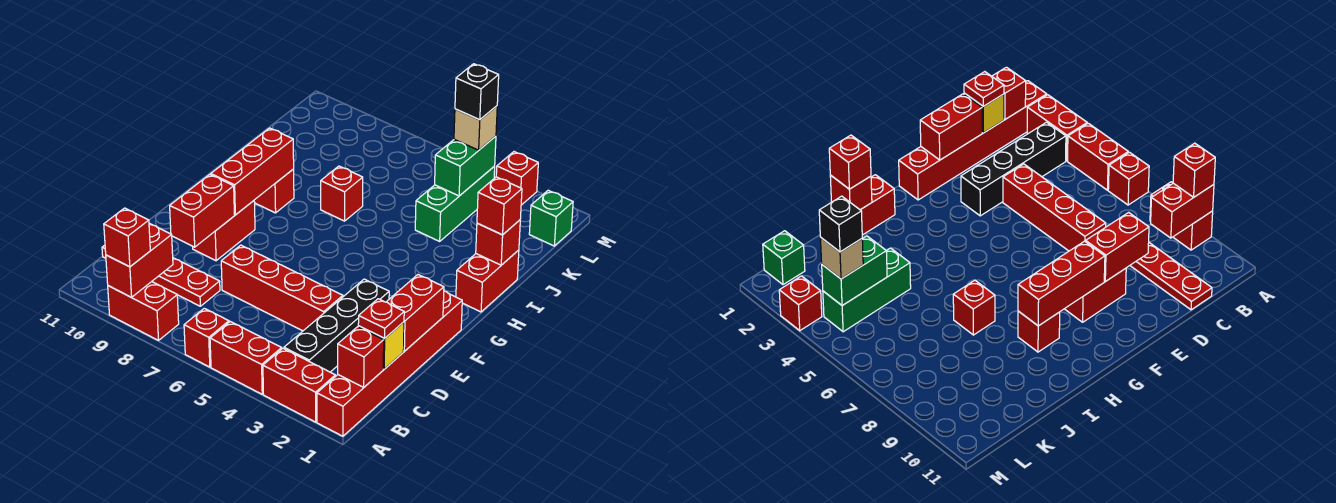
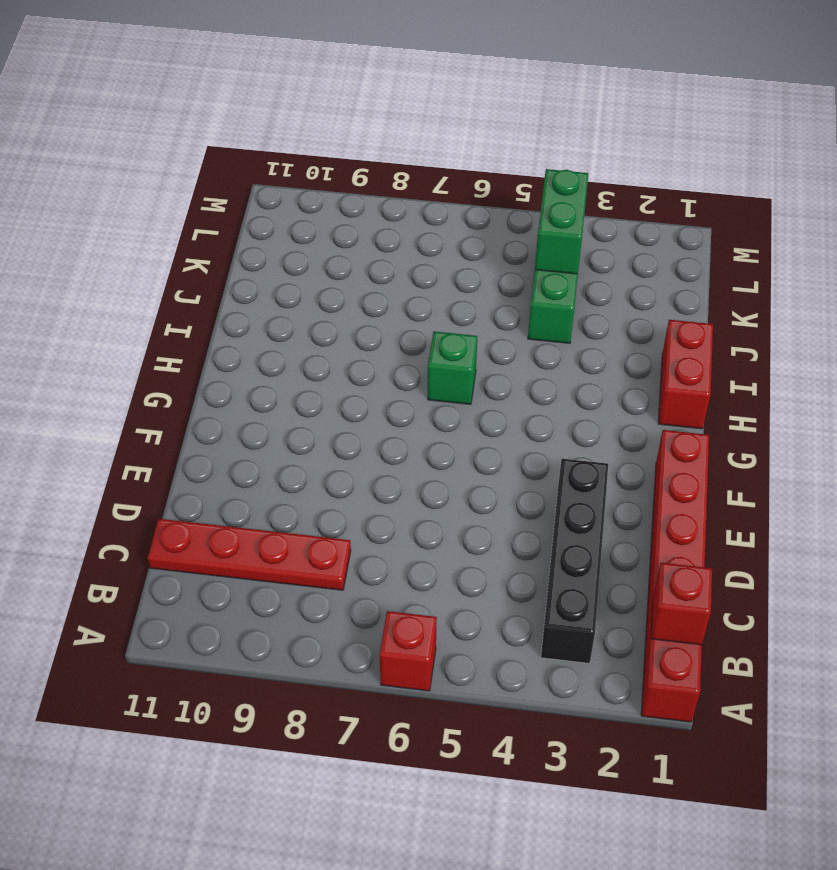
green brick H6 level 1 -> green brick L1 level 1
none -> red brick A2:A3 level 1
none -> red brick A4:A5 level 1
none -> red brick A8:A9 level 1

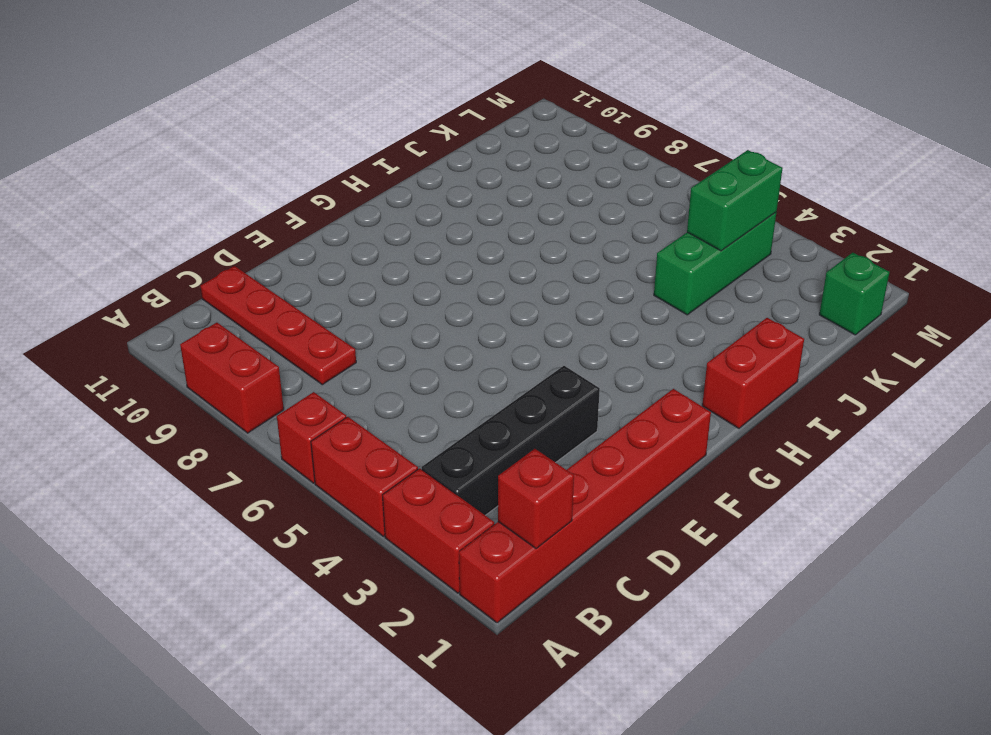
none -> red brick D4:D7 level 1
none -> red brick E9:F9 level 1
none -> red brick H9 level 1

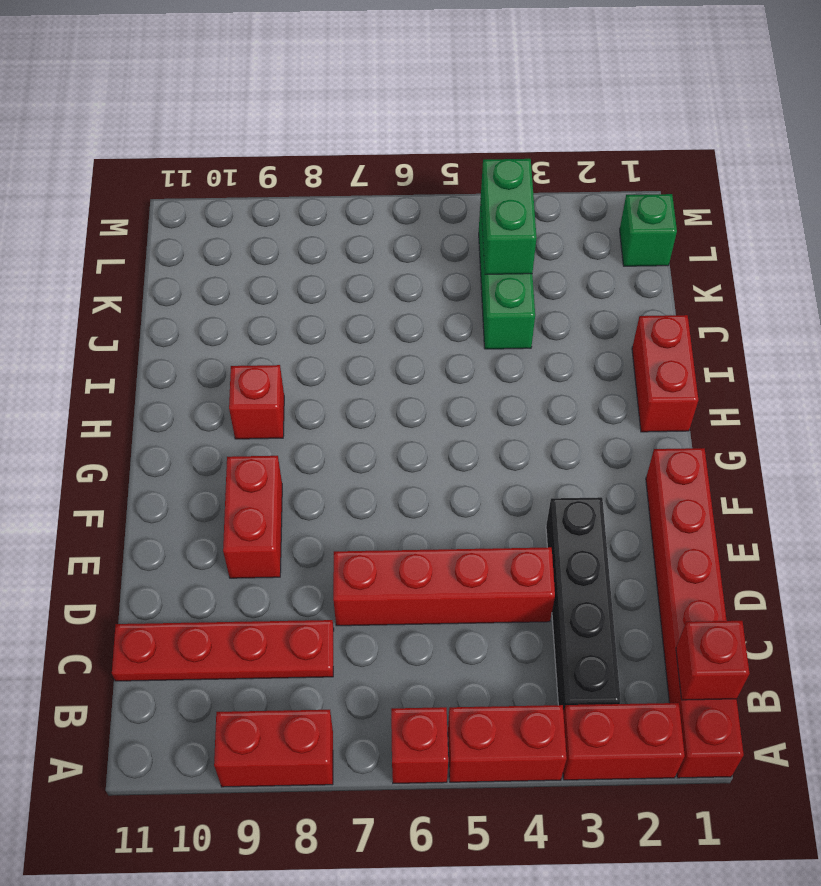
none -> red brick I7 level 1
none -> red brick M3 level 1
none -> red brick A9:B9 level 2

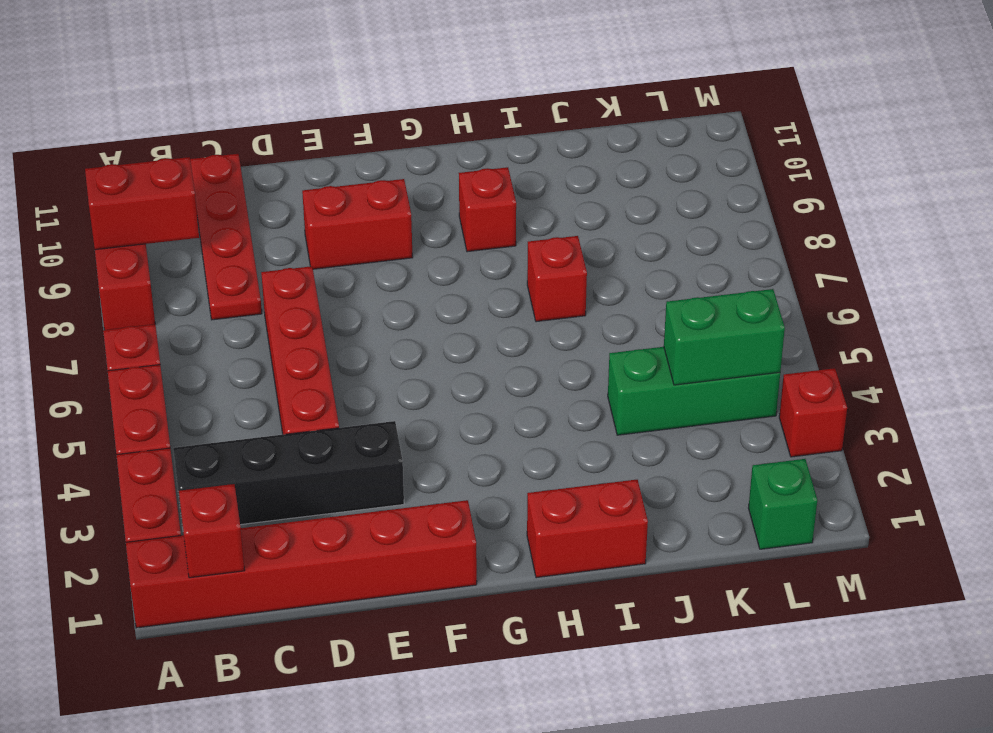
none -> yellow brick C1 level 2
none -> red brick D1:E1 level 2
none -> red brick D9:E9 level 2

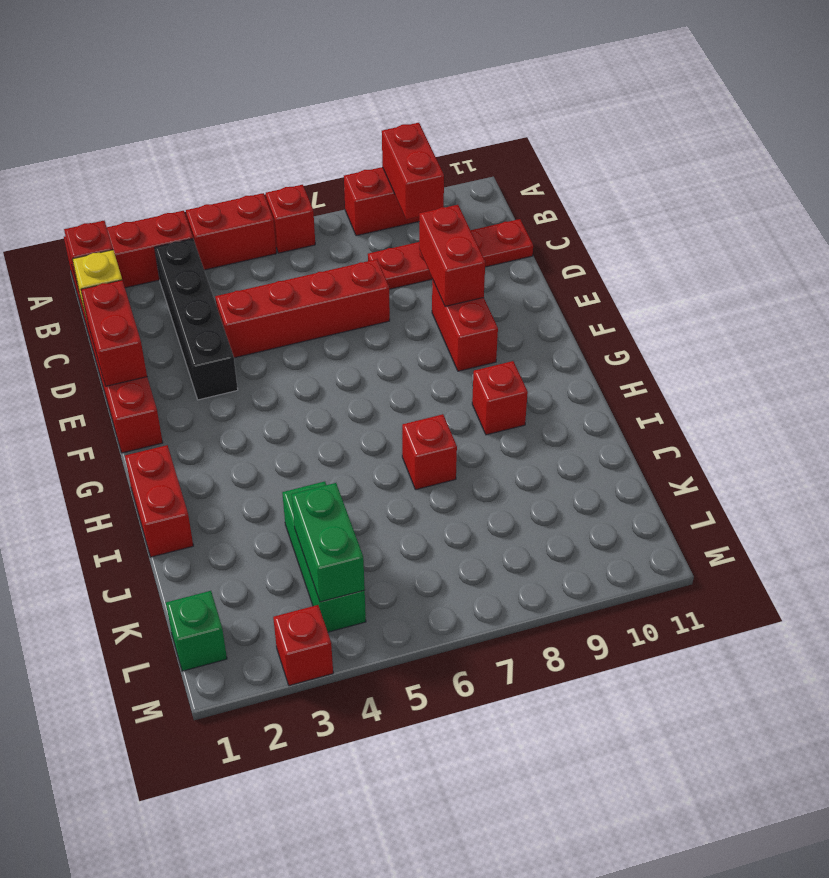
none -> red brick F9:H9 level 2
none -> red brick I1 level 2
none -> red brick A9 level 3

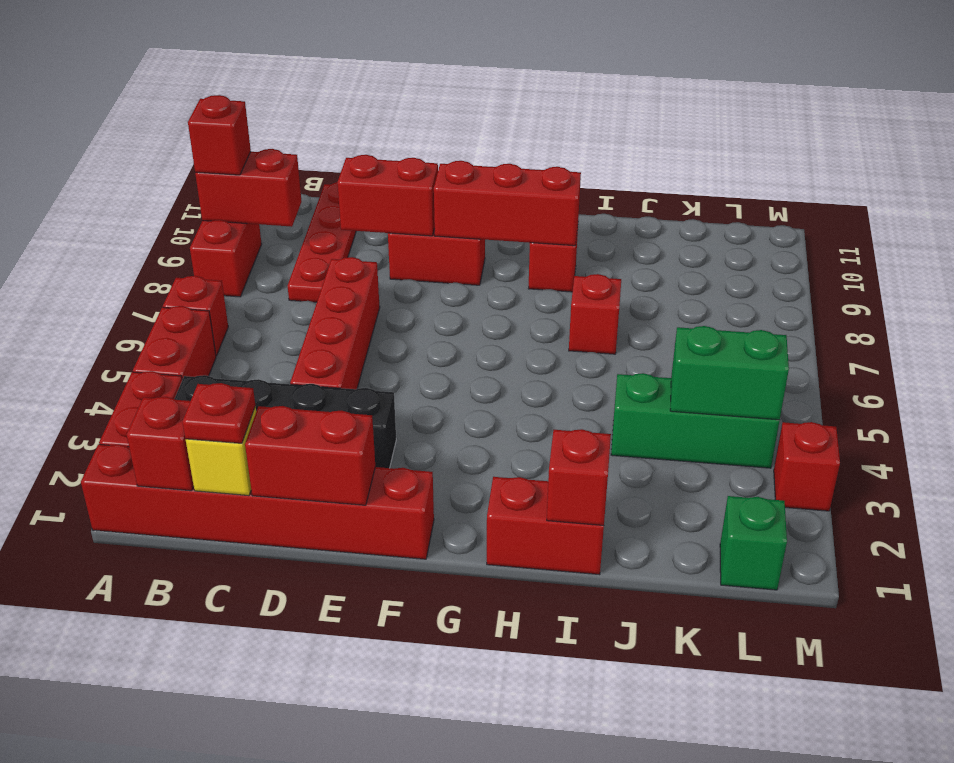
none -> red brick I1 level 3
none -> tan brick L4 level 3
none -> black brick L4 level 4

